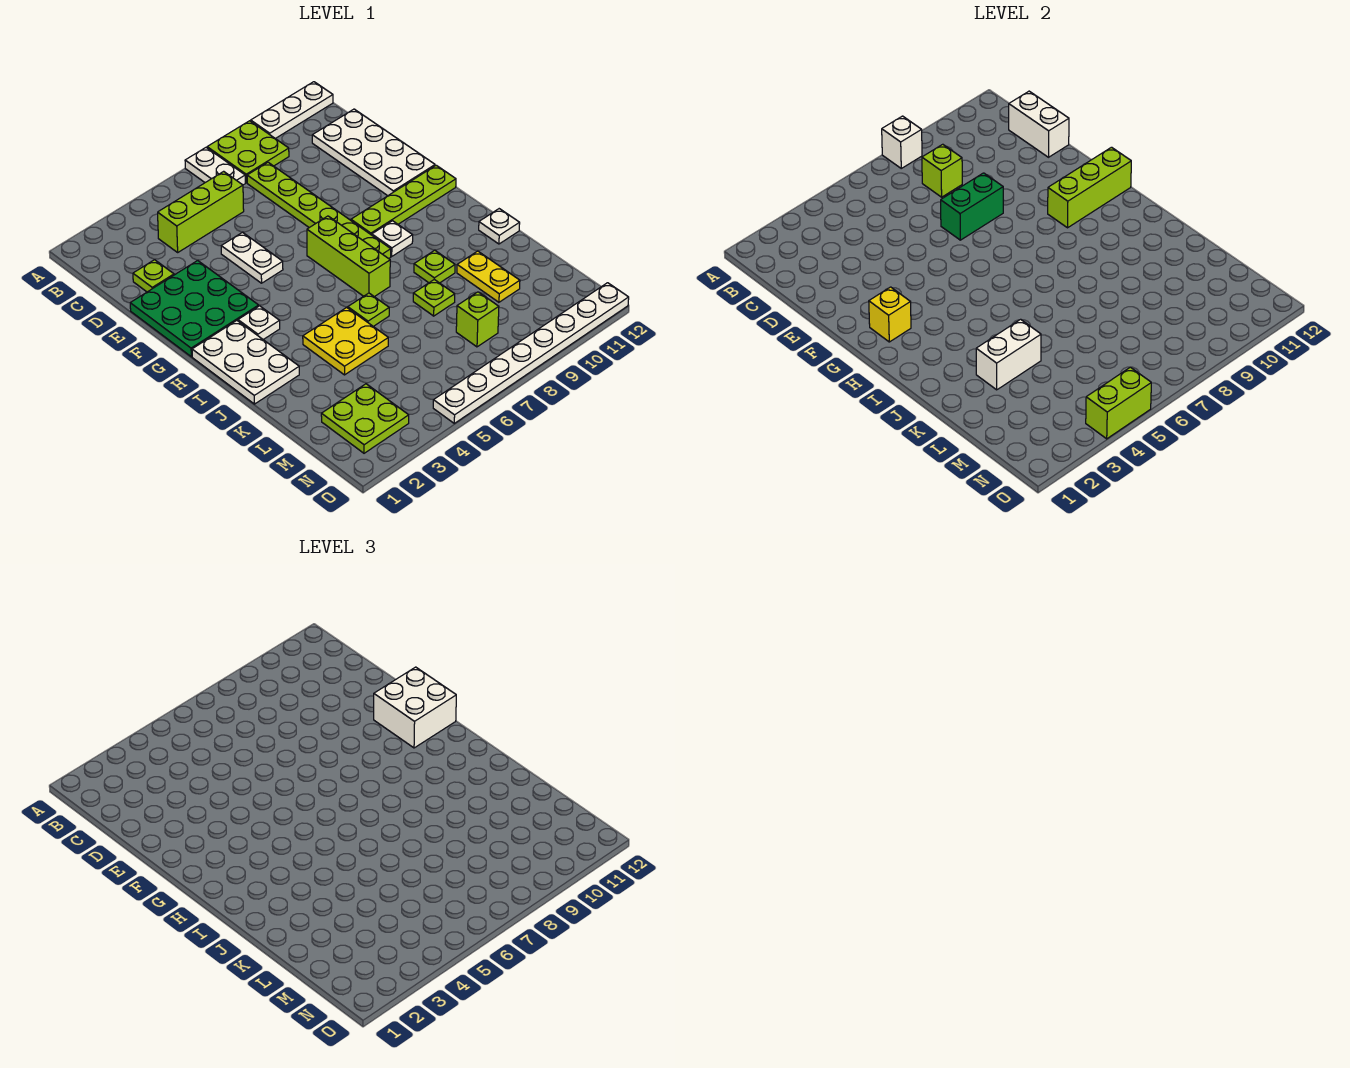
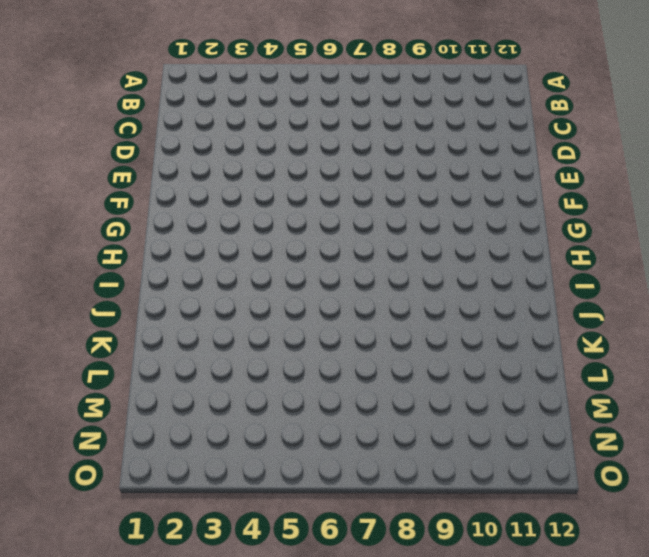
none -> white plate A7:B7 level 1
none -> lime plate A8:B9 level 1
none -> white plate A10:A12 level 1
none -> lime brick C4:C6 level 1

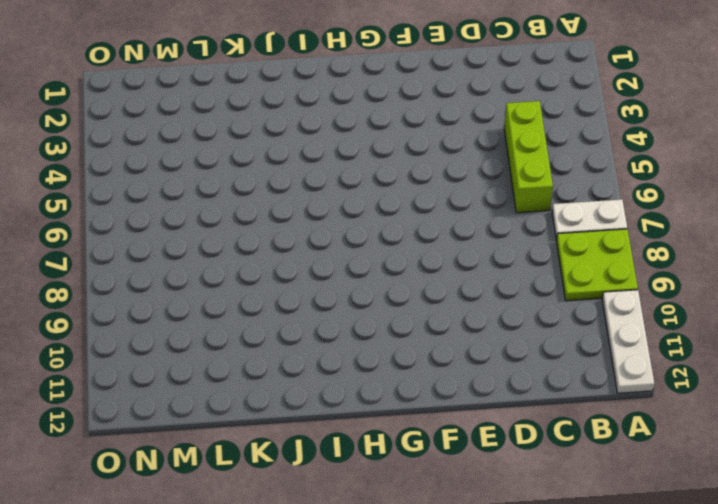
none -> lime plate C8:H8 level 1
none -> white plate C11:F12 level 1
none -> lime plate D2 level 1
none -> green plate E1:G3 level 1

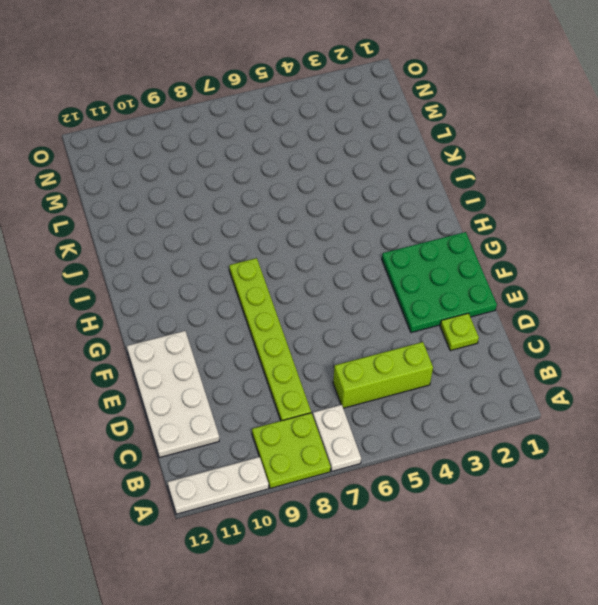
none -> white plate E5:F5 level 1
none -> lime brick G7:I7 level 1
none -> lime plate G9:G12 level 1
none -> white plate H1:J2 level 1

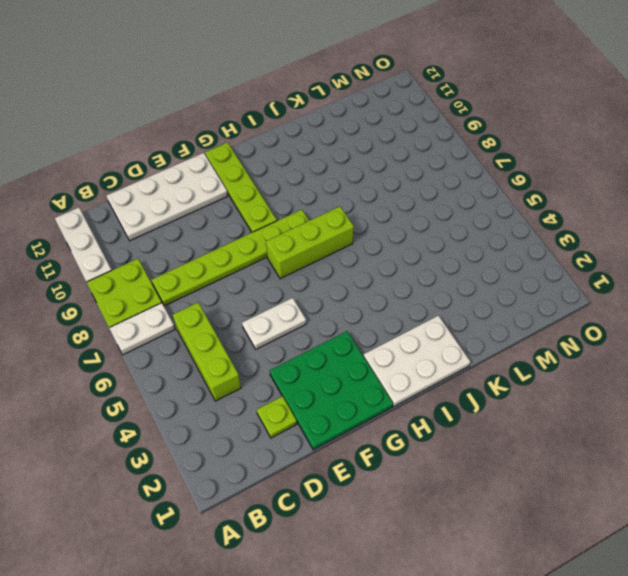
none -> white plate H3 level 1
none -> white plate H9 level 1
none -> yellow plate J4:K5 level 1
none -> lime plate J6 level 1

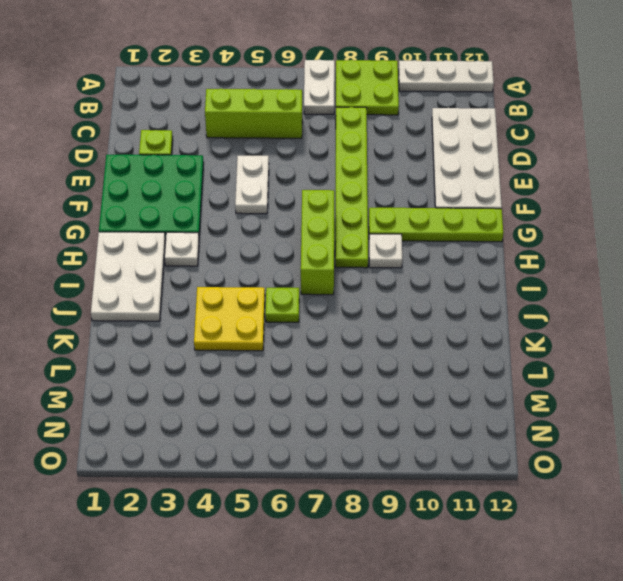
none -> lime plate J9 level 1
none -> white plate J12 level 1
none -> lime plate K8 level 1
none -> yellow plate K10:L10 level 1

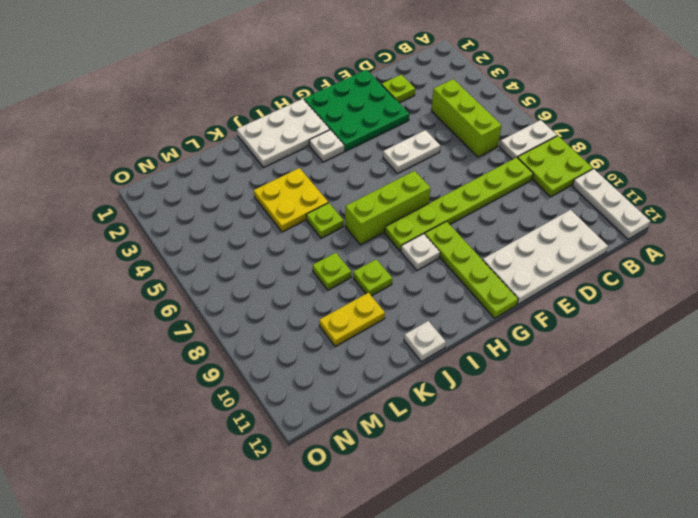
none -> lime plate M2:N3 level 1
none -> lime brick M8 level 1
none -> white plate O5:O12 level 1
none -> white brick A8 level 2

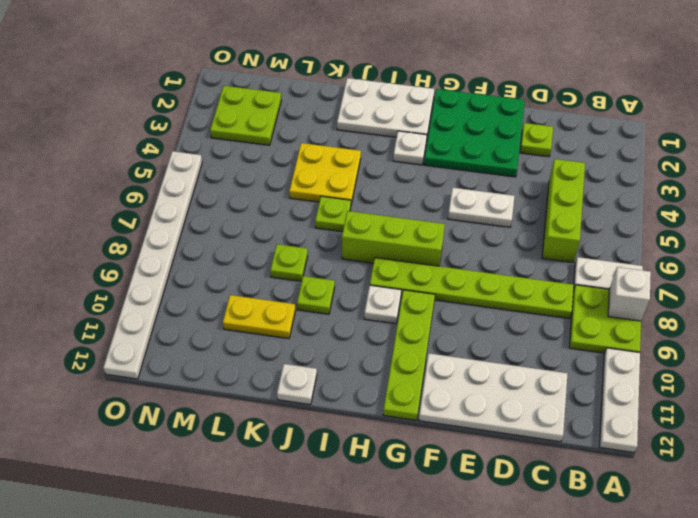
none -> lime brick M8 level 1
none -> lime brick C8 level 2
none -> white brick C12:D12 level 2
none -> green brick E7:E8 level 2

